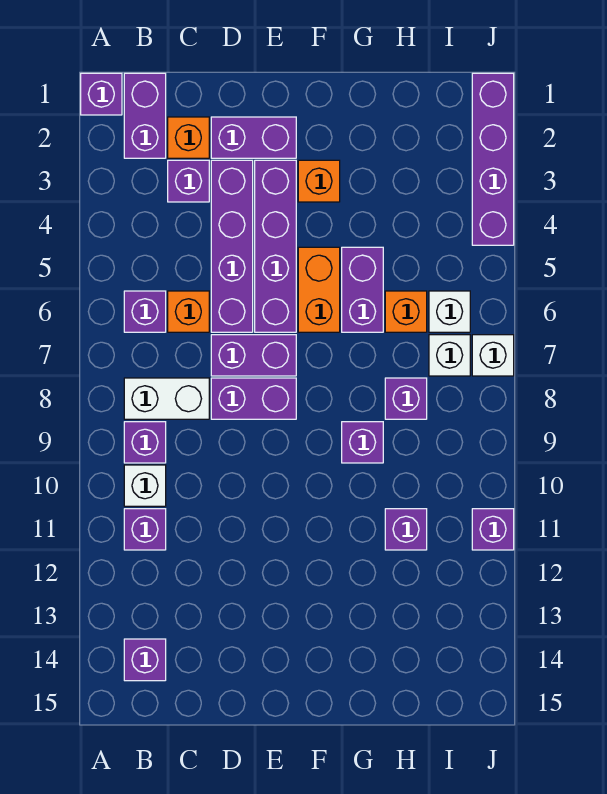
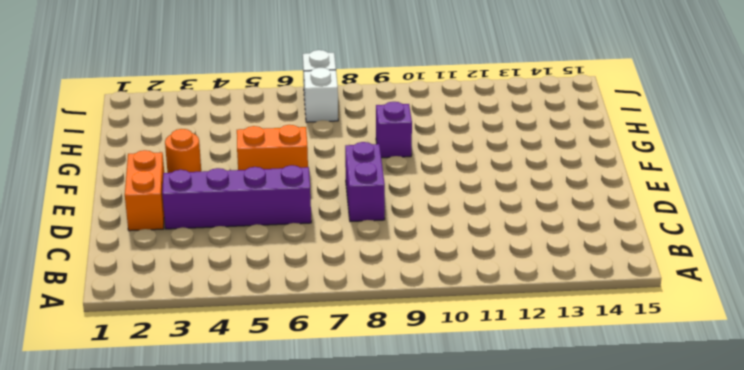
orange brick D2:E2 level 1 -> purple brick D2:E2 level 1
orange round brick F3 level 1 -> orange brick F3 level 1
none -> purple brick A1 level 1
none -> purple brick B1:B2 level 1
none -> purple brick B6 level 1

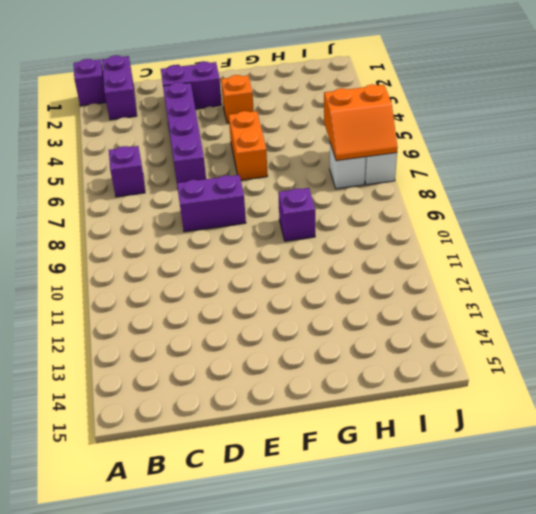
orange slope I6:J7 level 2 top 6 -> none
none -> white brick B8:C8 level 1
none -> purple brick B9 level 1
none -> white brick B10 level 1

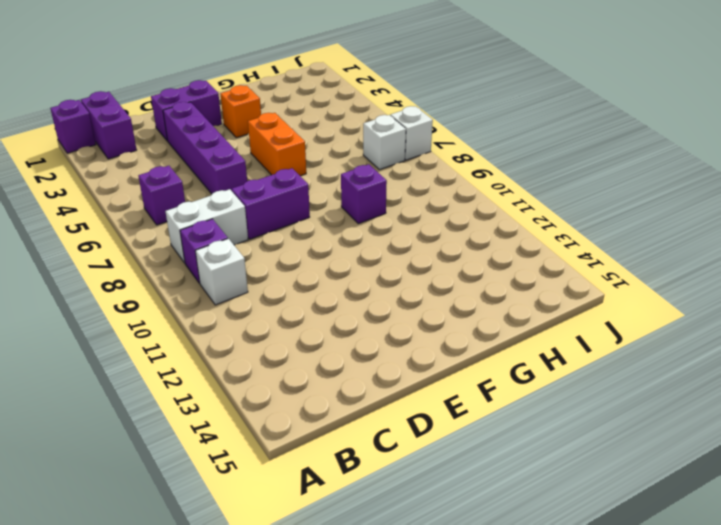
none -> purple brick B11 level 1
none -> purple brick B14 level 1
none -> orange brick C2 level 1

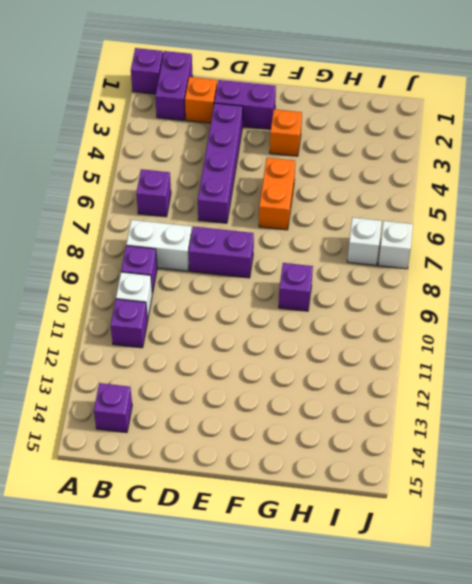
none -> purple brick C3 level 1
none -> orange brick C6 level 1
none -> purple brick D7:E7 level 1

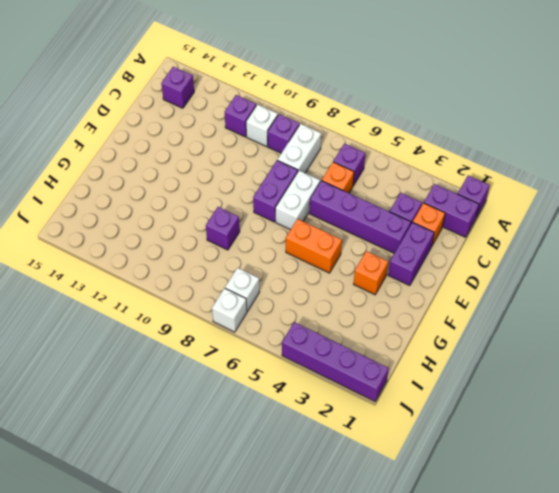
white brick D7:E7 level 1 -> purple brick D7:E7 level 1
none -> purple brick E3:E6 level 1
none -> purple brick G5:G6 level 1
none -> orange brick H6 level 1

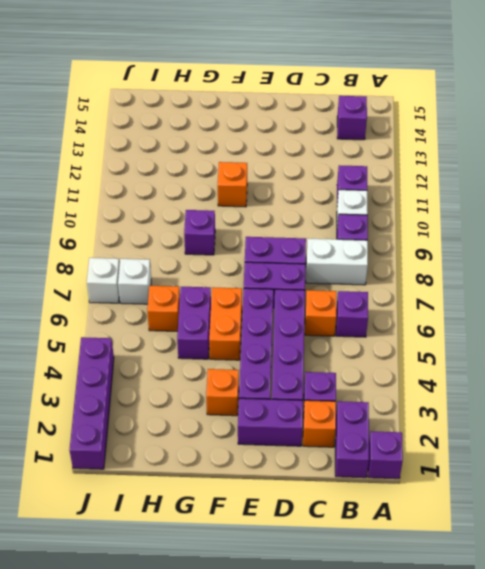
orange brick F11 level 1 -> none
none -> purple brick H8 level 1
none -> purple brick H11 level 1
none -> white brick I6 level 1

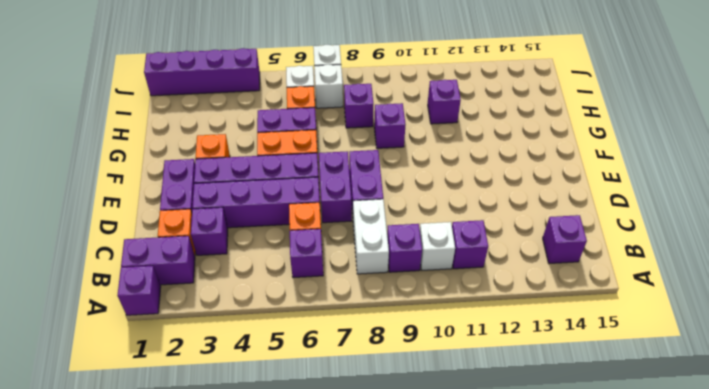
none -> purple brick J11 level 1

